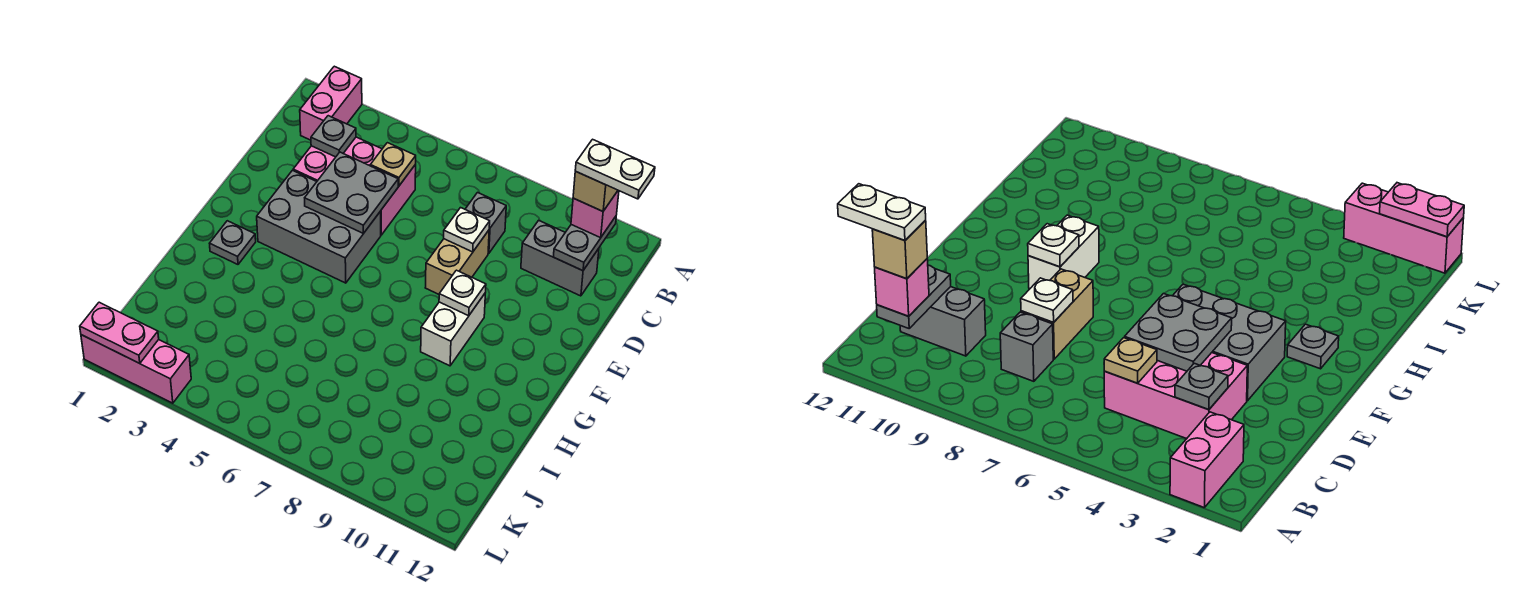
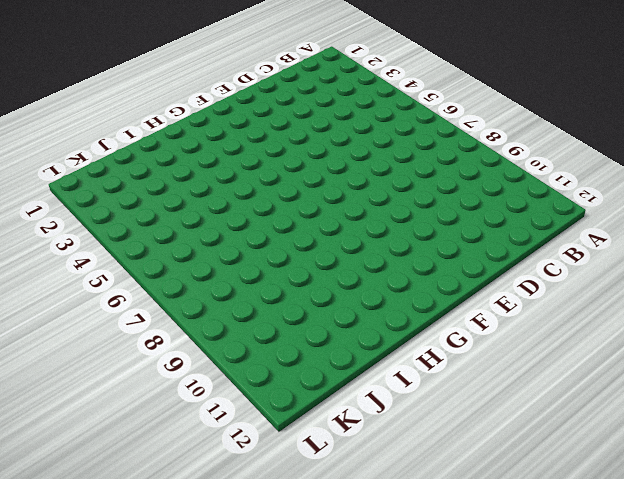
none -> pink brick A2:B2 level 1
none -> pink brick C3:D5 level 1
none -> grey brick C8 level 1

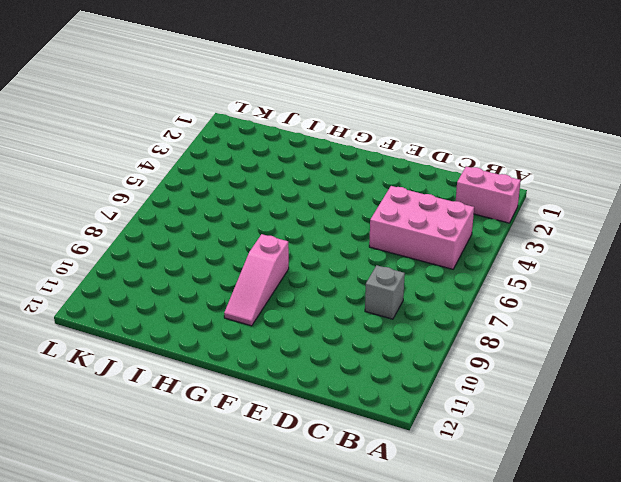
pink brick B4:D5 level 1 -> pink brick C3:D5 level 1
pink slope G8:G10 level 1 top 8 -> white brick F9:G9 level 1
none -> grey brick C10:C11 level 1
none -> tan brick D8:E8 level 1
none -> grey brick E3:F5 level 1

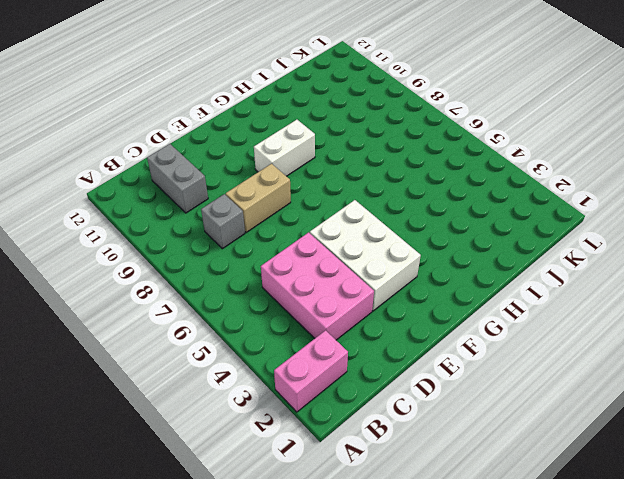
white brick E3:F5 level 1 -> grey brick E3:F5 level 1
none -> grey plate G2 level 1
none -> pink brick L1:L3 level 1
none -> grey plate B11:C11 level 2

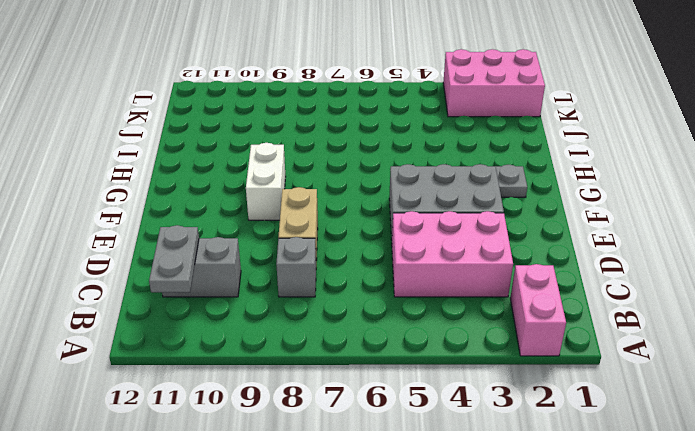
pink brick K1:L3 level 1 -> pink brick L1:L3 level 1
none -> grey plate C3 level 2
none -> tan plate C5 level 2
none -> grey plate D4:E5 level 2

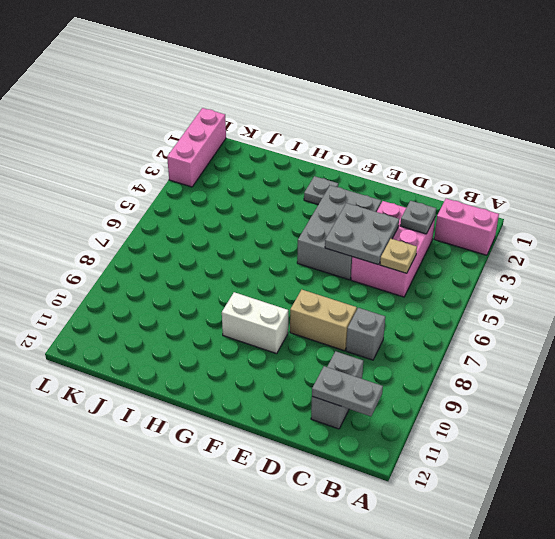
none -> white plate D8 level 2
none -> white plate F9 level 2
none -> pink plate L1:L2 level 2

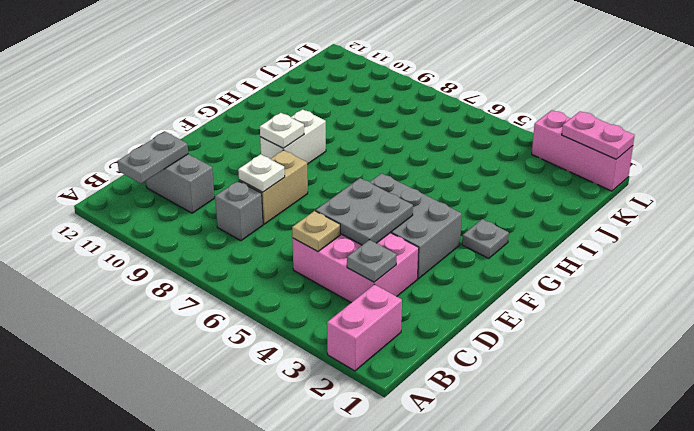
none -> pink brick B11 level 3
none -> tan brick B11 level 4
none -> white plate B11:B12 level 5

